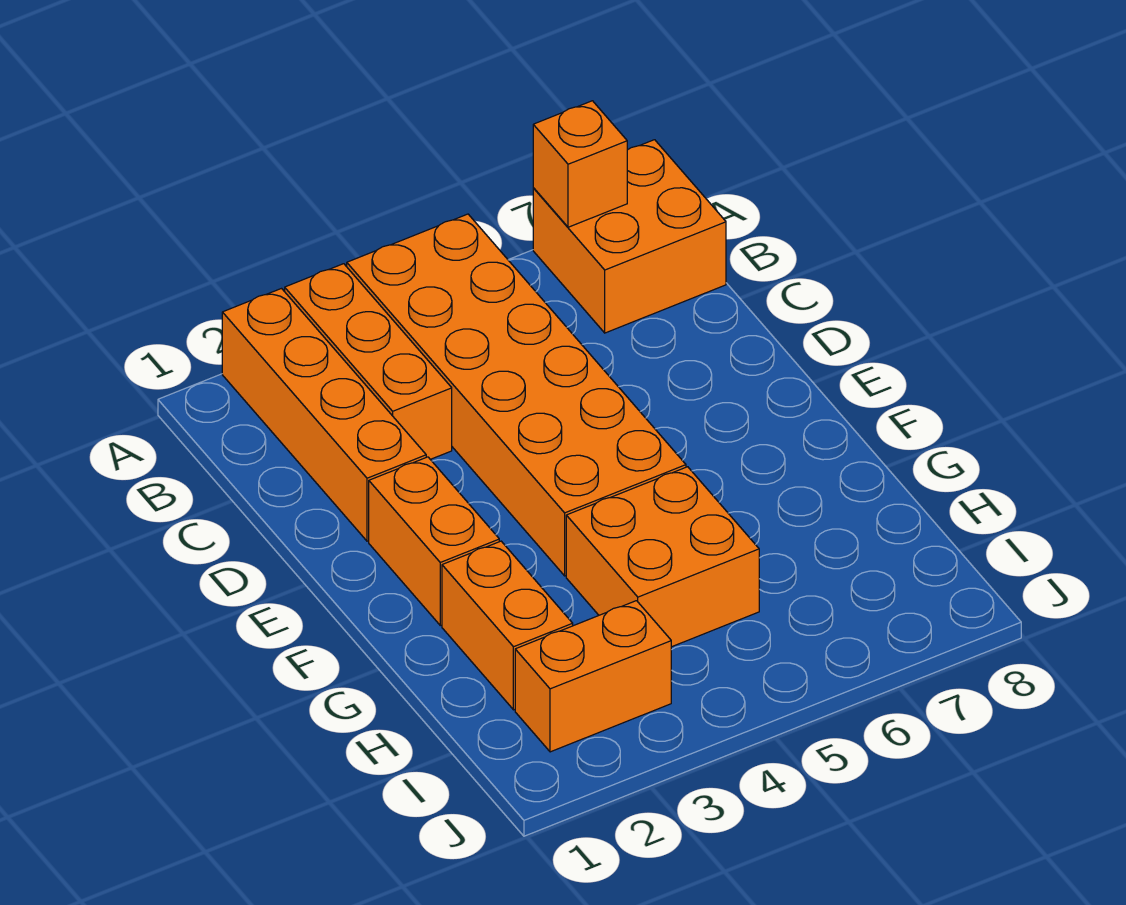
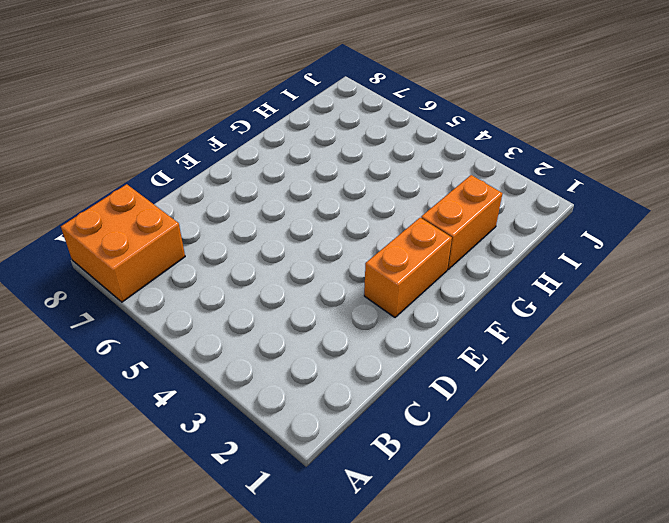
none -> orange brick A2:D2 level 1
none -> orange brick A3:C3 level 1

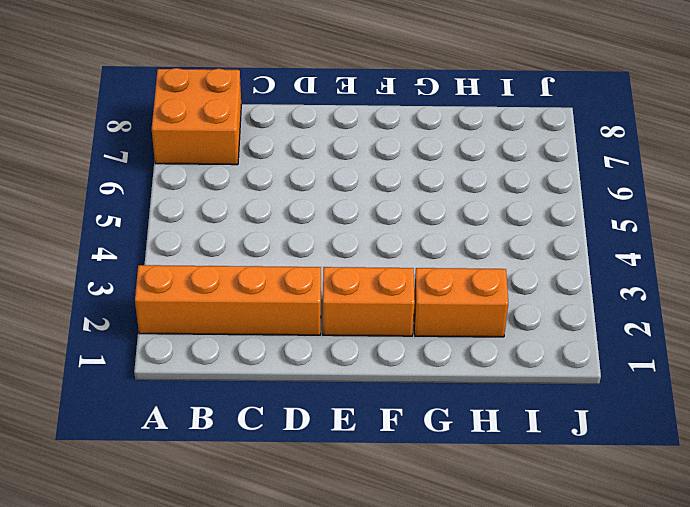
none -> orange brick A3:C3 level 1
none -> orange brick A4:F5 level 1

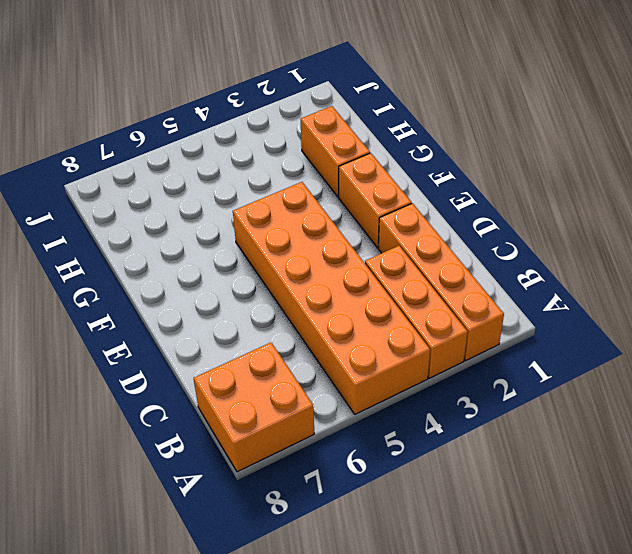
none -> orange brick G4:H5 level 1
none -> orange brick I2:I3 level 1

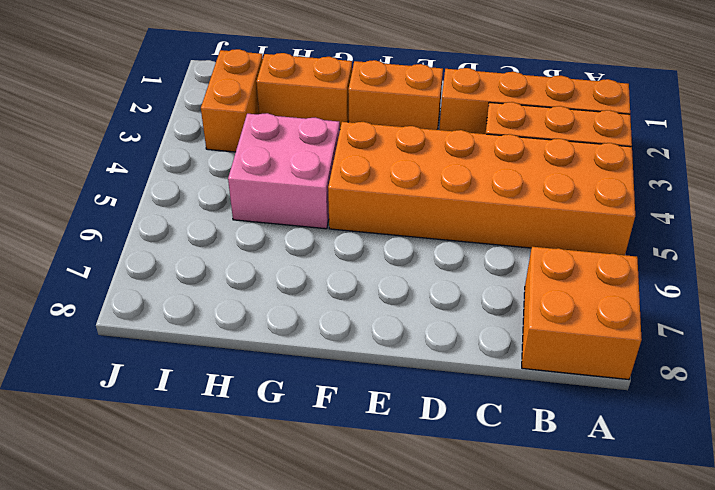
pink brick G4:H5 level 1 -> orange brick G4:H5 level 1
none -> orange brick A7 level 2

